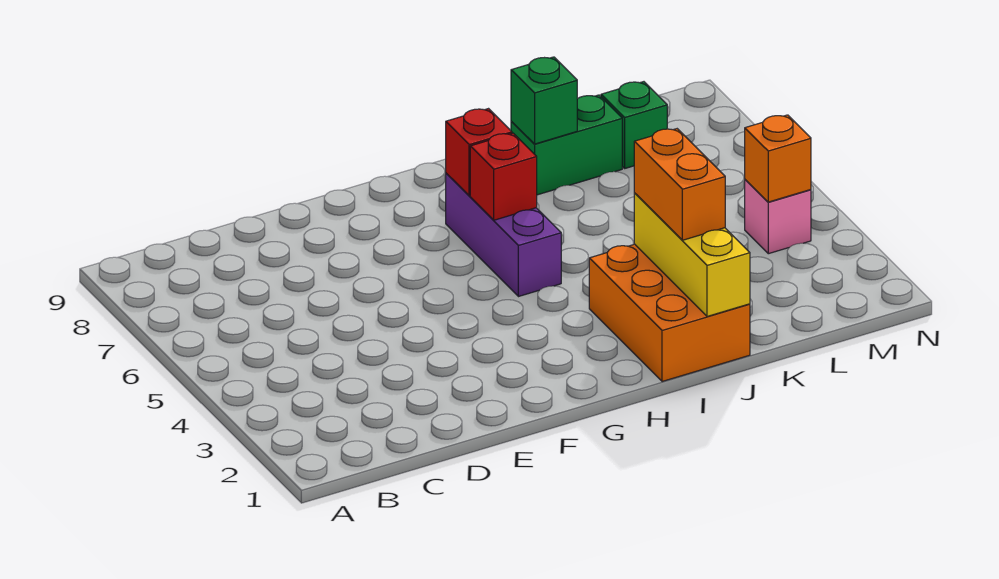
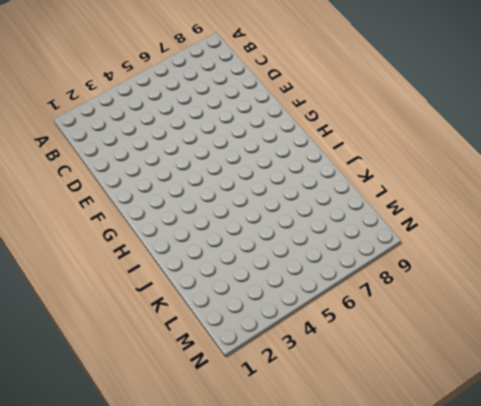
none -> purple brick H5:H7 level 1
none -> orange brick I1:J3 level 1

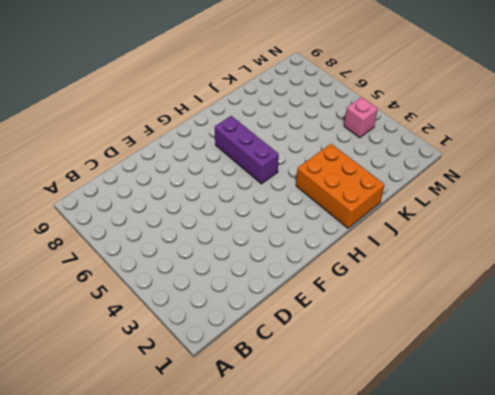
none -> green brick J8:K8 level 1
none -> green brick L8 level 1

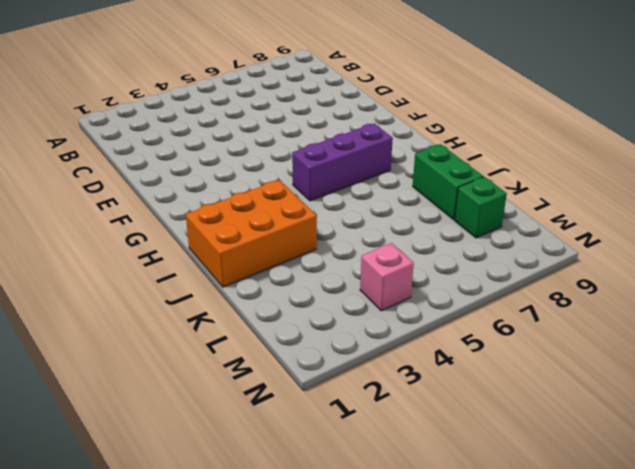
none -> red brick H6 level 2
none -> red brick H7 level 2

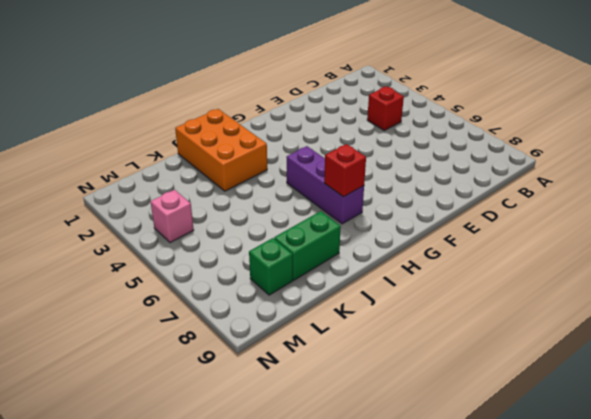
red brick C4 level 1 -> red brick H6 level 2
none -> yellow brick J1:J3 level 2
none -> green brick J8 level 2

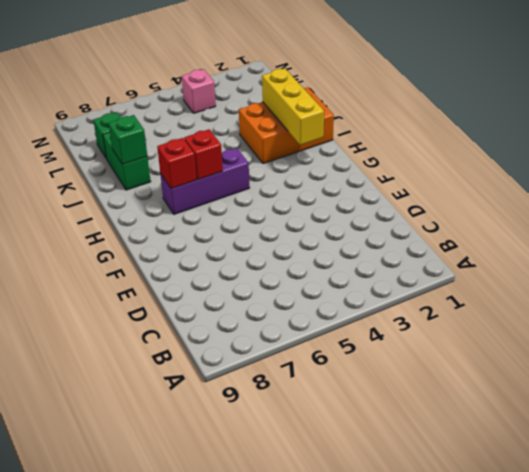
yellow brick H2:J2 level 2 -> yellow brick J1:J3 level 2
none -> orange brick M4 level 2
none -> orange brick J2:J3 level 3

